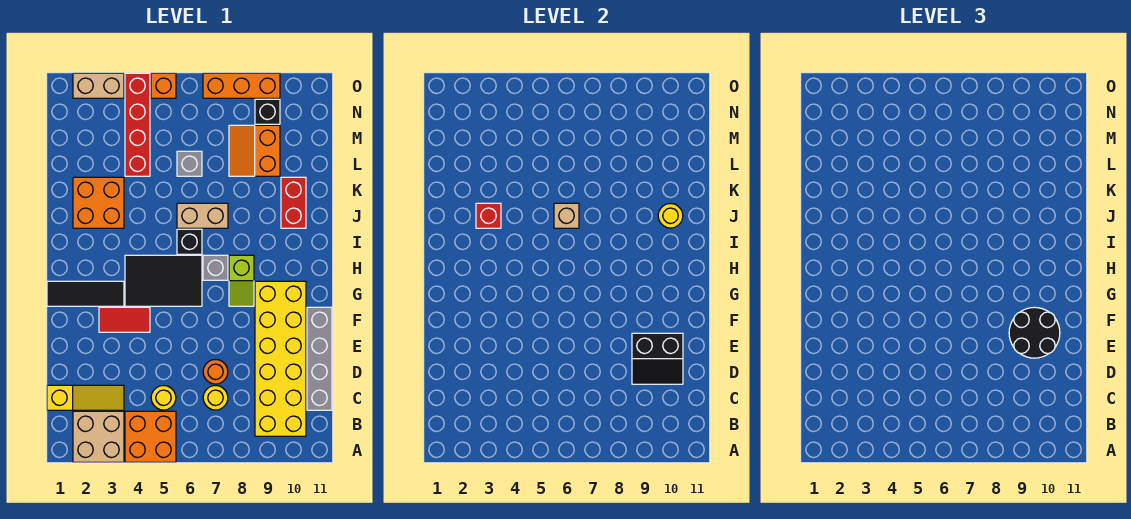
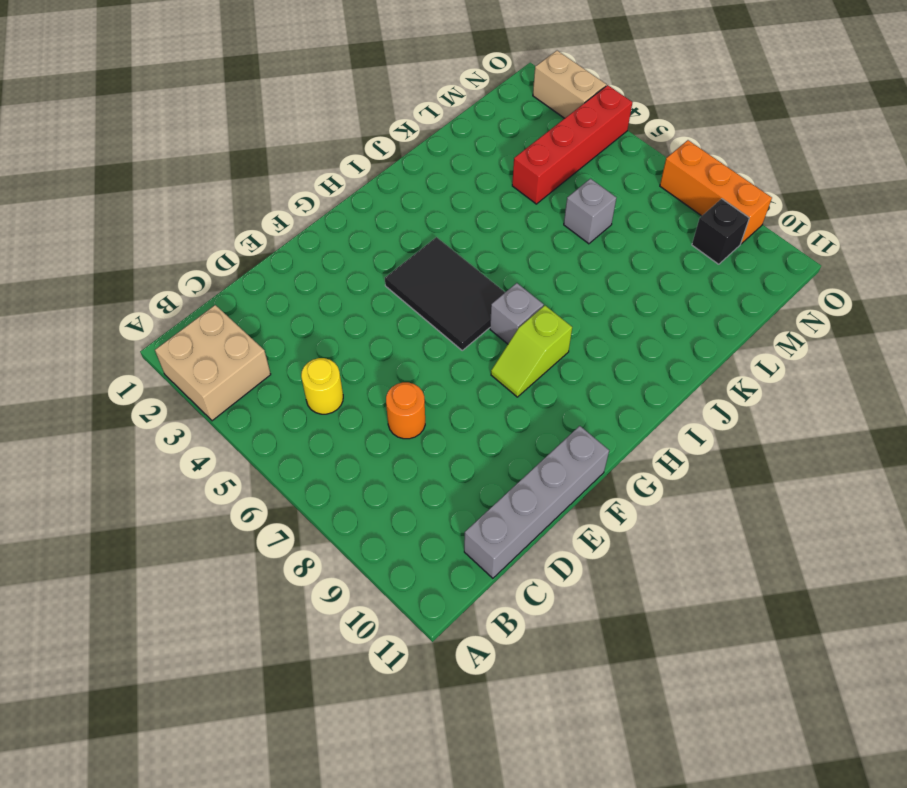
none -> orange brick A4:B5 level 1
none -> yellow brick B9:G10 level 1
none -> yellow slope C1:C3 level 1 top 1

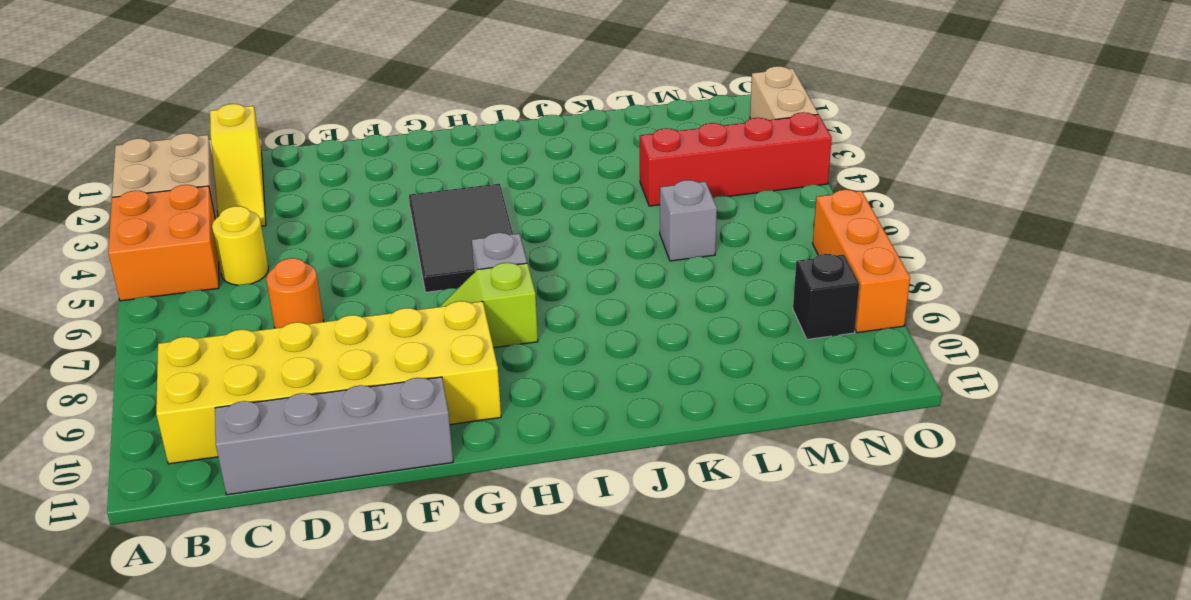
none -> yellow round brick C7 level 1
none -> red tile F3:F4 level 1
none -> black tile G1:G3 level 1

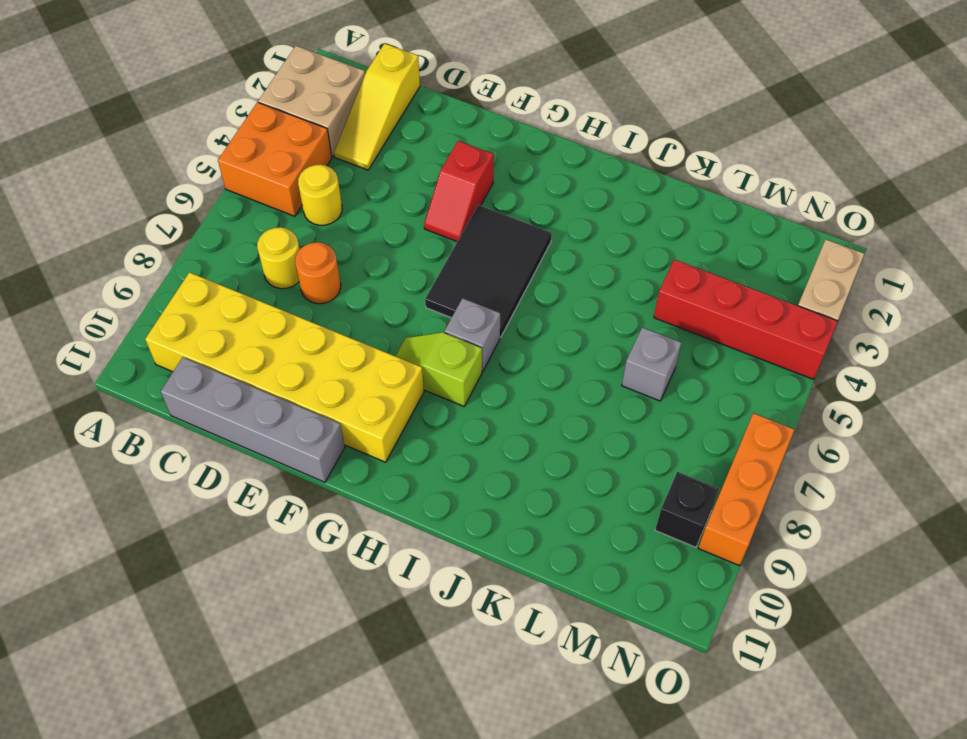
red slope F3:F4 level 1 top 3 -> red tile F3:F4 level 1
none -> black tile G1:G3 level 1
none -> black brick I6 level 1
none -> orange brick J2:K3 level 1

